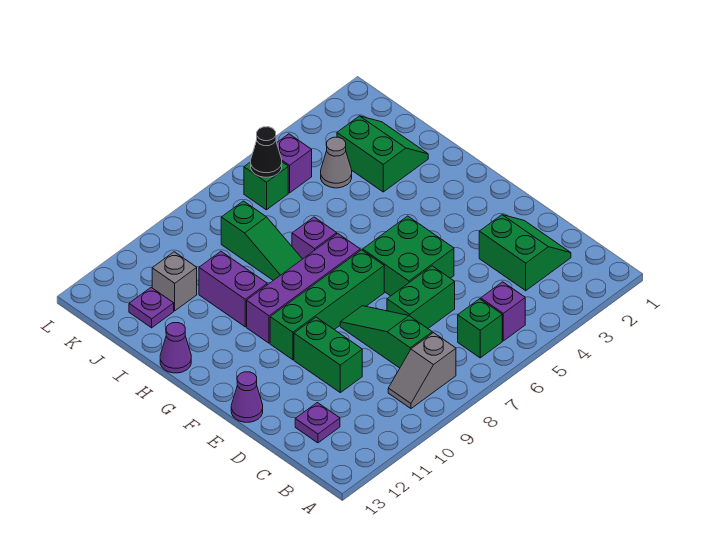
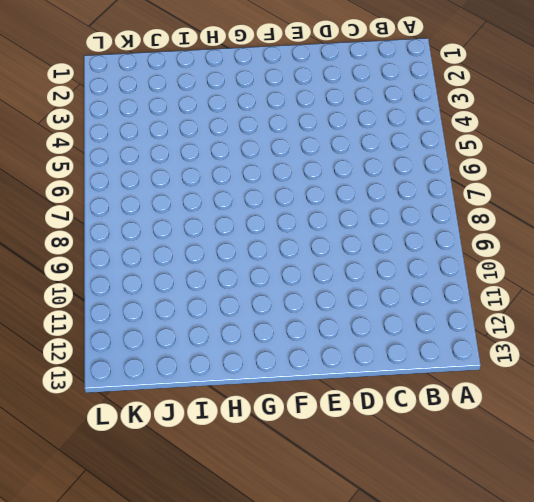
none -> purple brick B5 level 1
none -> green brick B6 level 1
none -> grey slope B8:B9 level 1 top 8

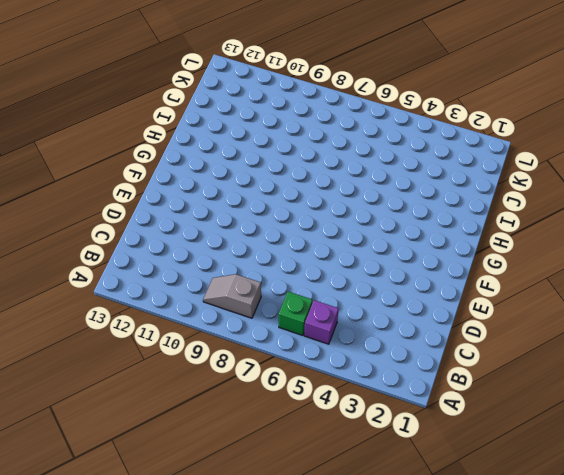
none -> green slope C2:D3 level 1 top 3
none -> green slope C8:E8 level 1 top C
none -> purple plate C12 level 1

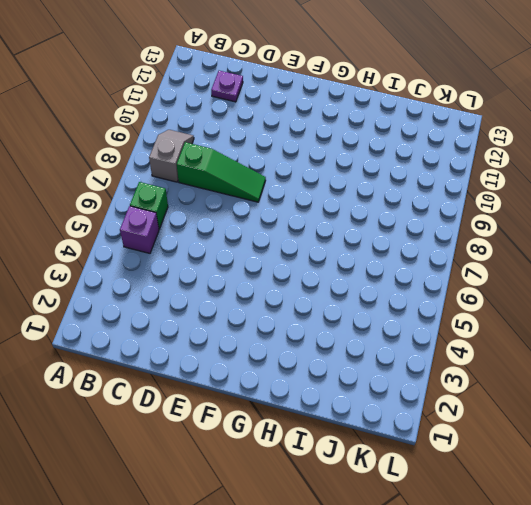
none -> green slope C2:D3 level 1 top 3
none -> green brick D6:D7 level 1
none -> green brick D10:E10 level 1

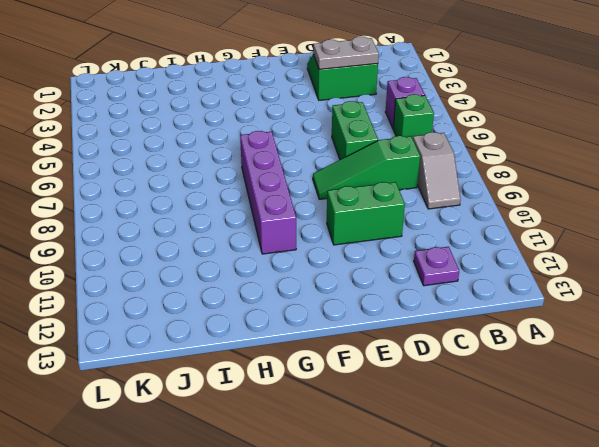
grey plate C3:D3 level 2 -> none
none -> green brick E5:F6 level 1
none -> purple cone E13 level 1
none -> green brick F7:F10 level 1

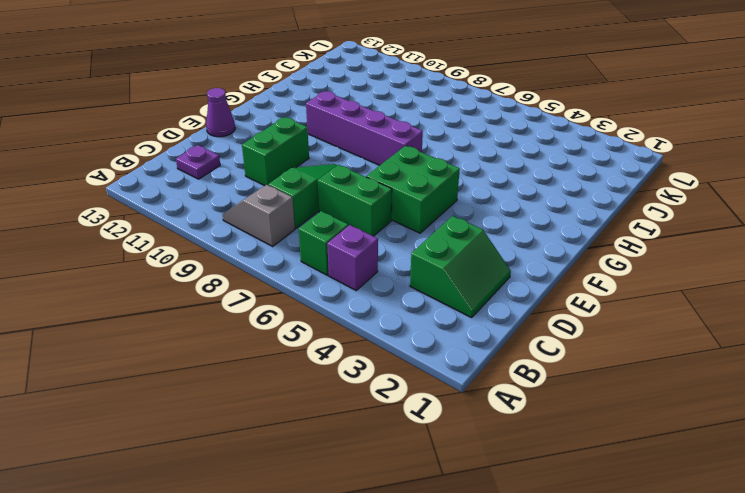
none -> green brick F7:F10 level 1
none -> purple brick H7 level 1
none -> green slope H8:J8 level 1 top J

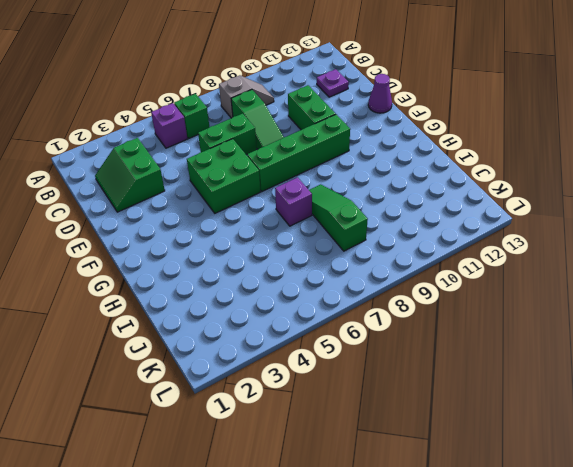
none -> purple brick G7:G10 level 1
none -> purple brick H10:I10 level 1
none -> purple cone H13 level 1

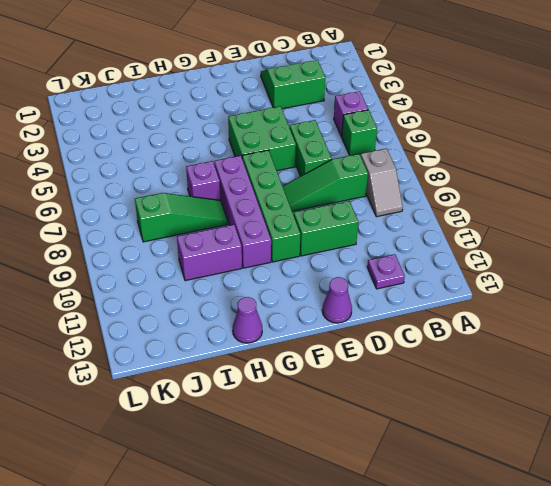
none -> green slope I2:J3 level 1 top 3
none -> grey cone J4 level 1
none -> grey brick J11 level 1

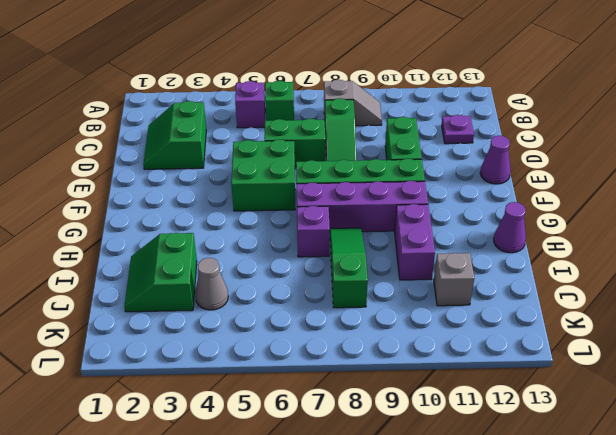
none -> purple plate J12 level 1
none -> purple brick K5 level 1
none -> green brick K6 level 1

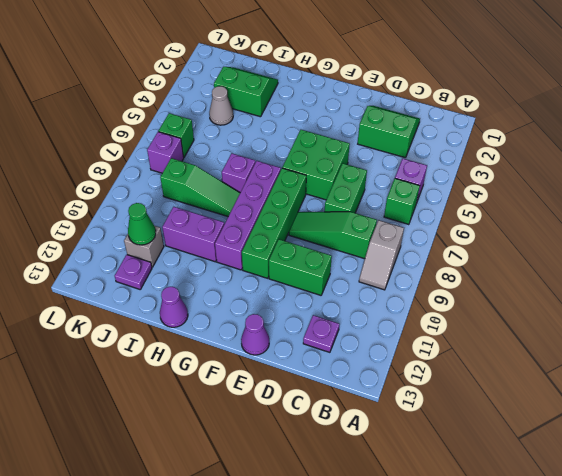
green cone J11 level 2 -> none
purple brick K7 level 1 -> purple brick K5 level 1
none -> black cone K6 level 2

